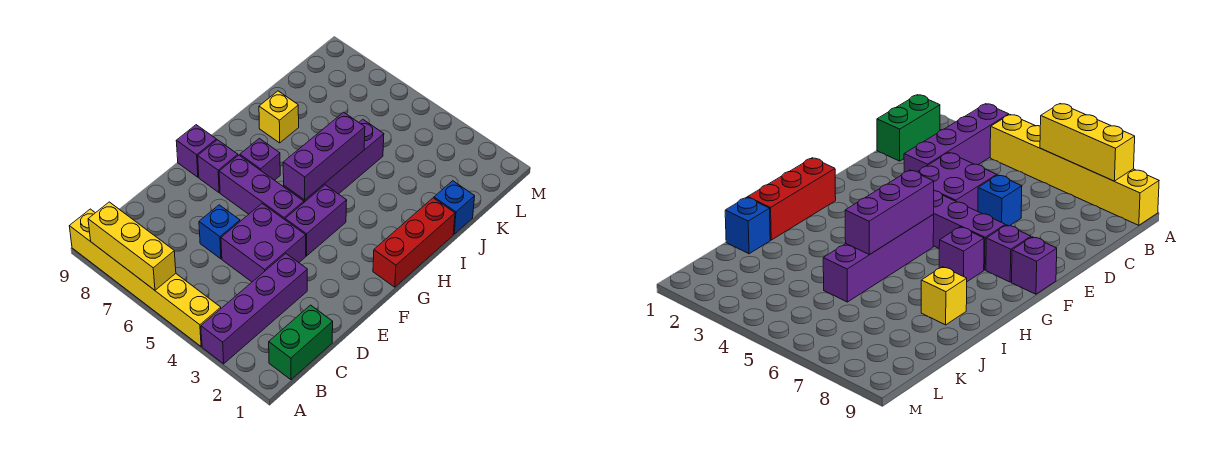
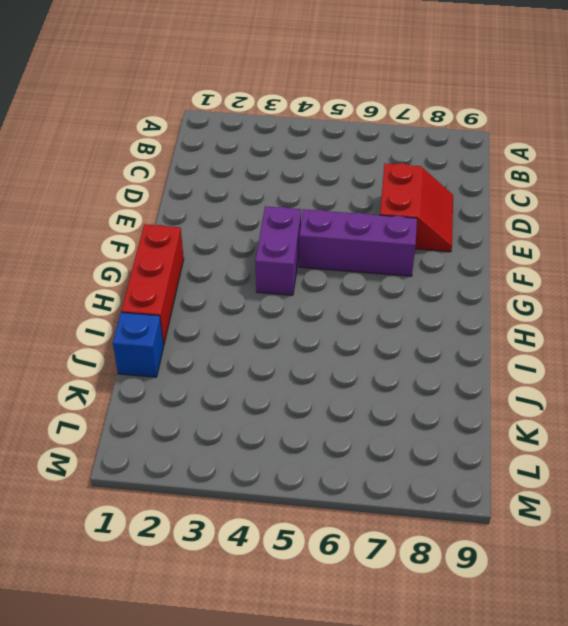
red slope D7:E8 level 1 top 7 -> none
none -> purple brick A3:D3 level 1
none -> yellow brick A4:A9 level 1
none -> green brick B1:C1 level 1

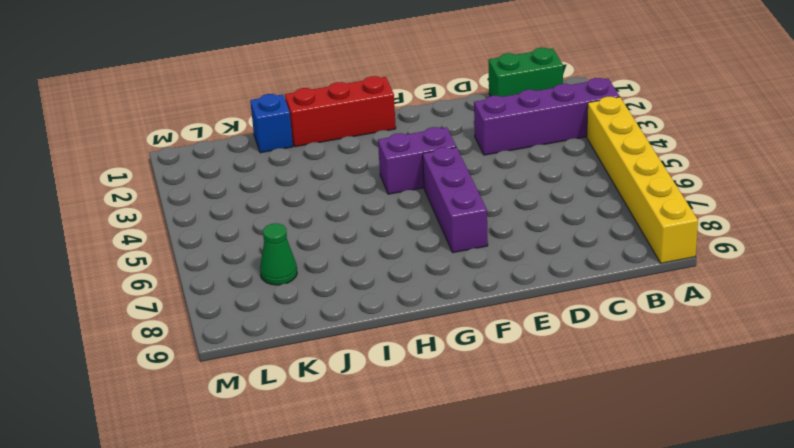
green cone K7 level 1 -> none
none -> purple brick D4:E5 level 1
none -> blue brick D6 level 1
none -> purple brick F8 level 1

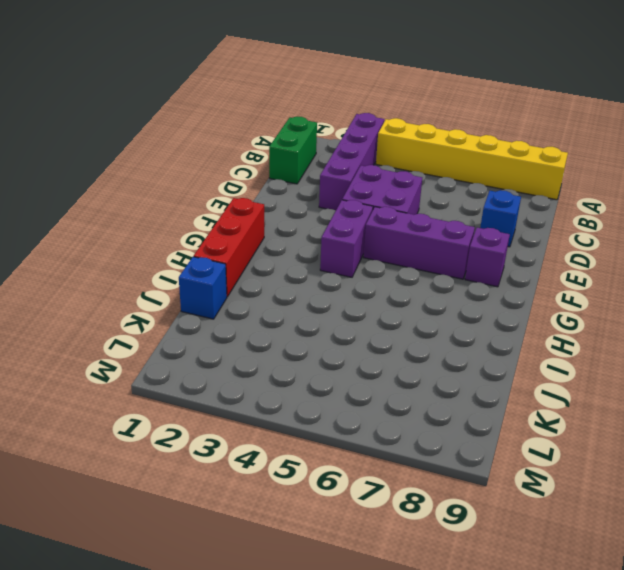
blue brick D8 level 1 -> blue brick D6 level 1
none -> purple brick F9 level 1
none -> purple brick G5:J5 level 1
none -> purple brick G7 level 1

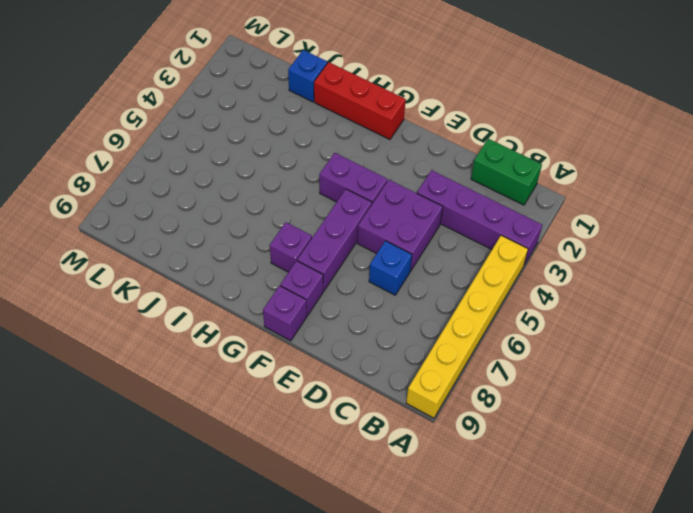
none -> purple brick G5:J5 level 1
none -> yellow brick I8 level 1
none -> yellow brick A6:A8 level 2

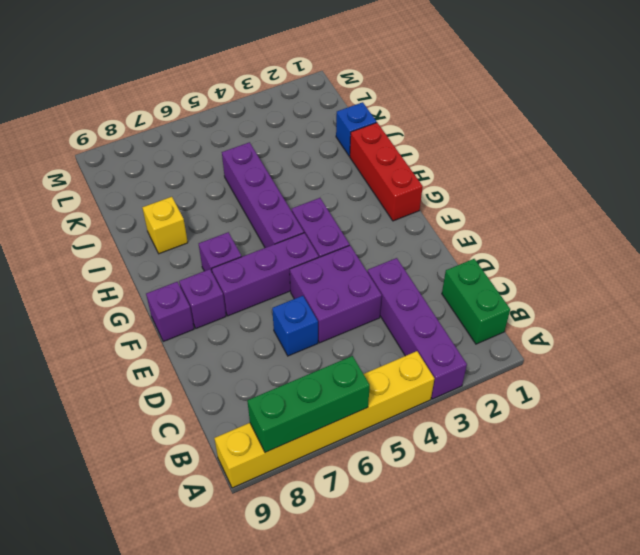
green brick A6:A8 level 2 -> yellow brick A6:A8 level 2
none -> purple brick G5:I5 level 2

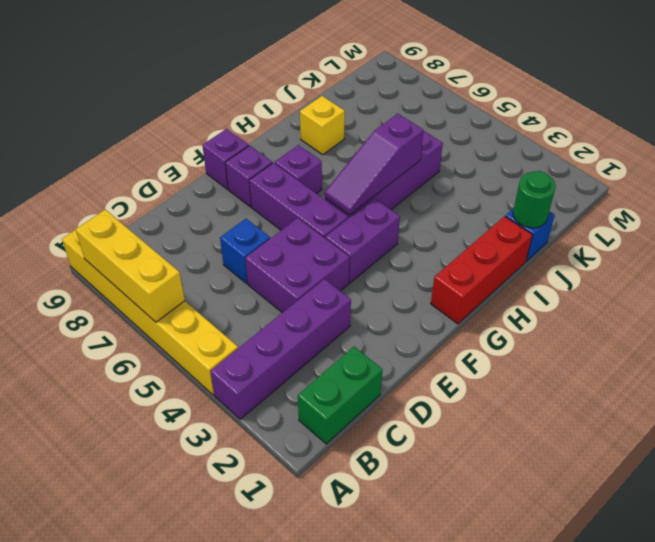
purple slope G5:I5 level 2 top I -> purple brick G5:I5 level 2
green round brick J1 level 2 -> none

